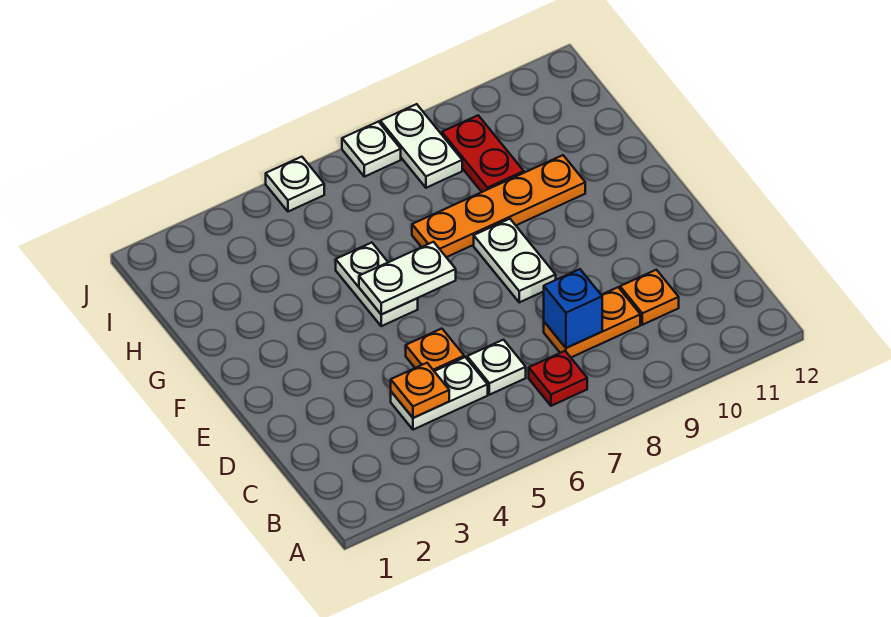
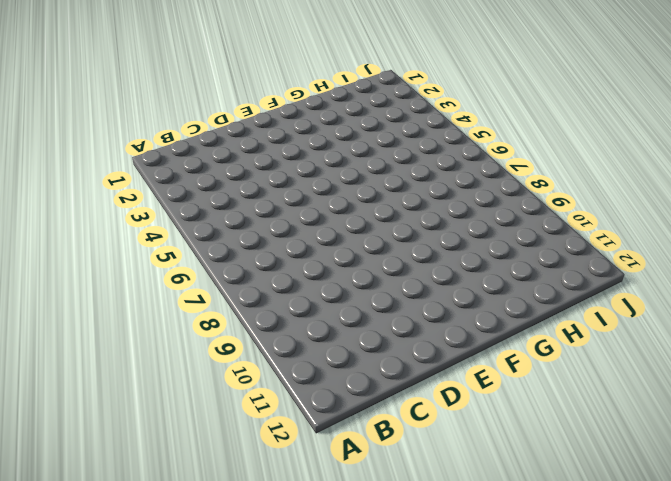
none -> red plate B7 level 1
none -> white plate C4:C5 level 1
none -> white plate C6 level 1

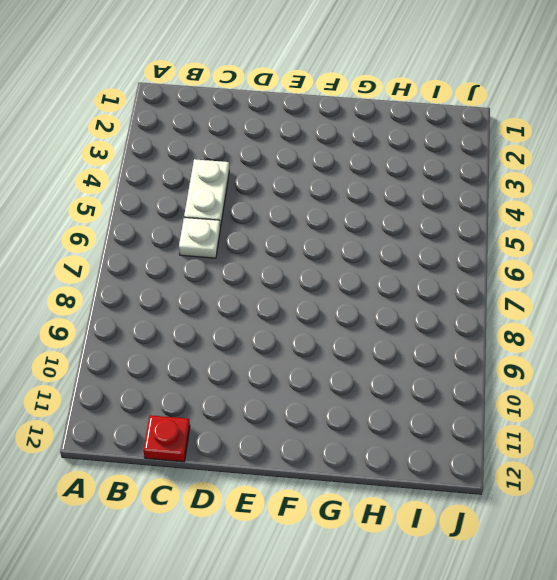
red plate C12 level 1 -> red plate B7 level 1
none -> orange plate C8:C9 level 1
none -> orange plate C10 level 1
none -> orange plate D5 level 1

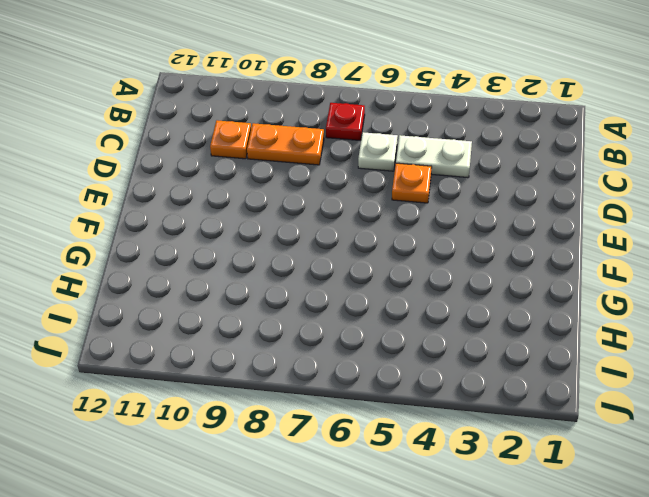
none -> white plate E8:F8 level 1
none -> white plate F5:G5 level 1
none -> orange plate G7:G10 level 1

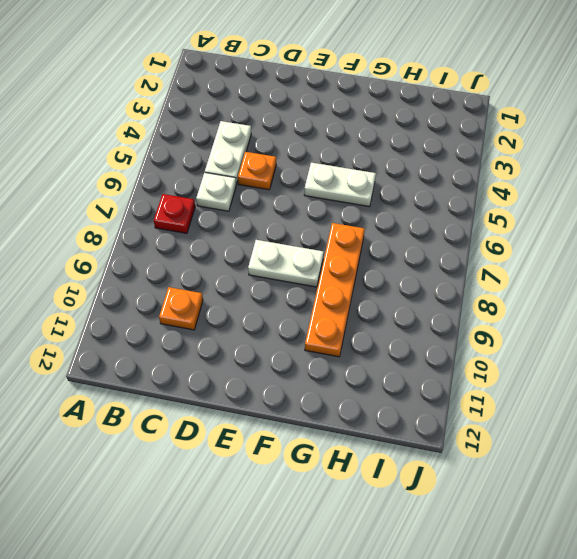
none -> orange plate C8:C9 level 1
none -> red plate H9:I9 level 1
none -> white plate I8:J8 level 1

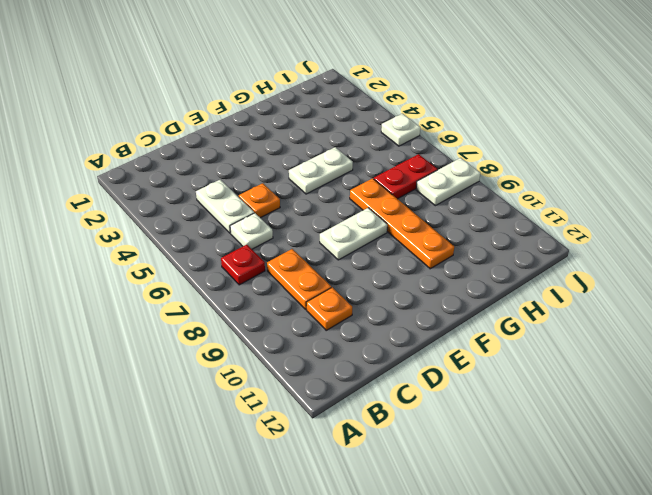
red plate H7:I7 level 1 -> red plate H9:I9 level 1
none -> white plate J7 level 1
none -> orange plate C4 level 2
none -> blue brick C8 level 2

